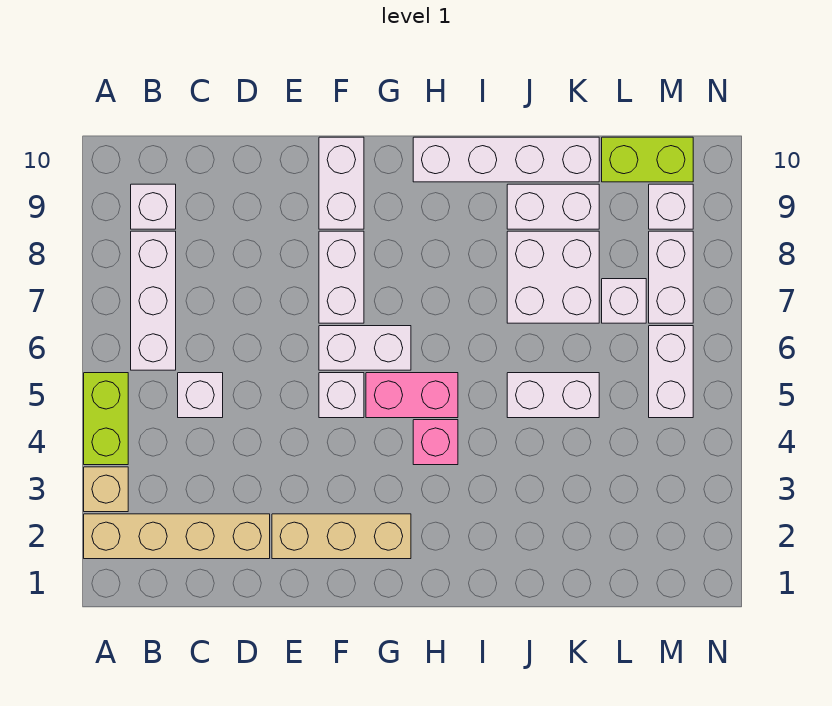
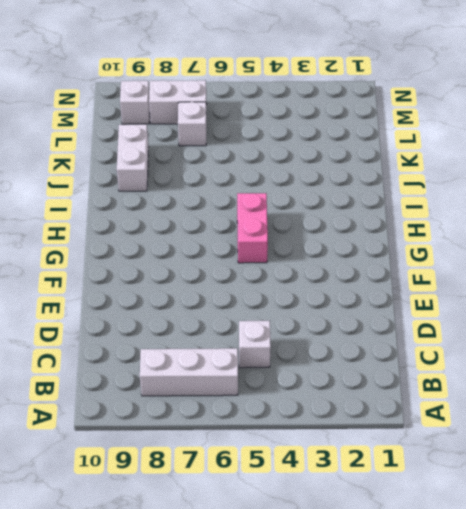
none -> tan brick A2:D2 level 1
none -> tan brick A3 level 1
none -> lime brick A4:A5 level 1

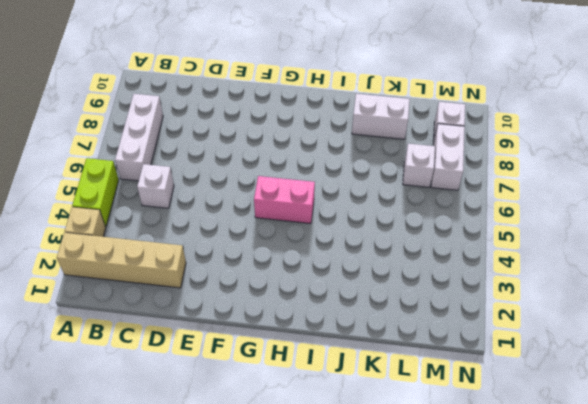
none -> white brick B9 level 1
none -> tan brick E2:G2 level 1
none -> white brick F5 level 1

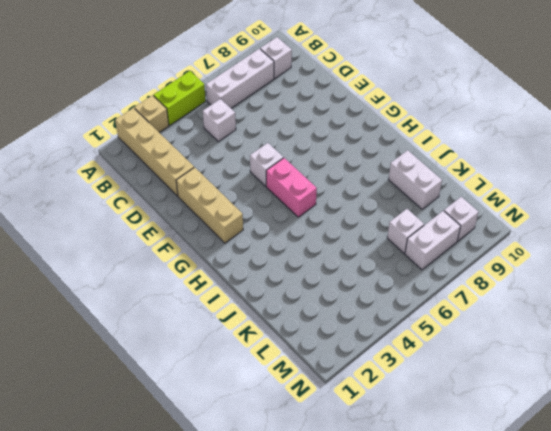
none -> white brick F6:G6 level 1
none -> white brick F7:F8 level 1
none -> white brick F9:F10 level 1

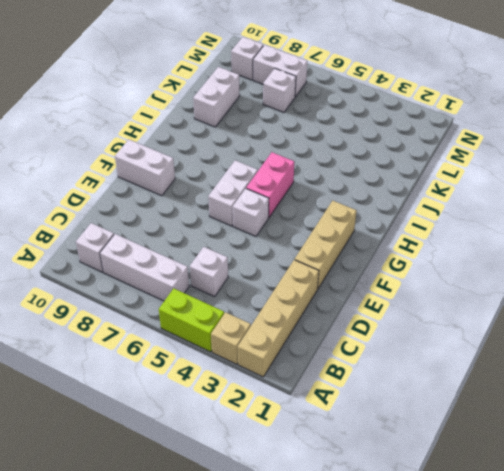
none -> white brick F7:F8 level 1
none -> pink brick H4 level 1
none -> white brick H10:K10 level 1

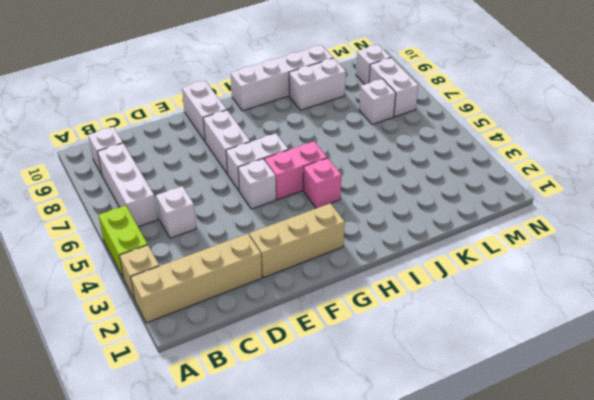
none -> white brick J5:K5 level 1
none -> white brick J7:K8 level 1
none -> lime brick L10:M10 level 1

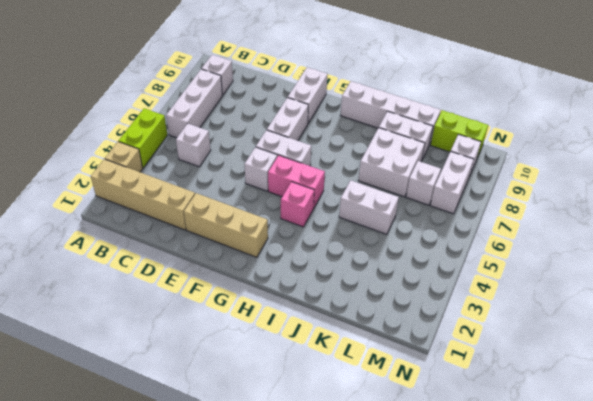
none -> white brick M5:M6 level 1

